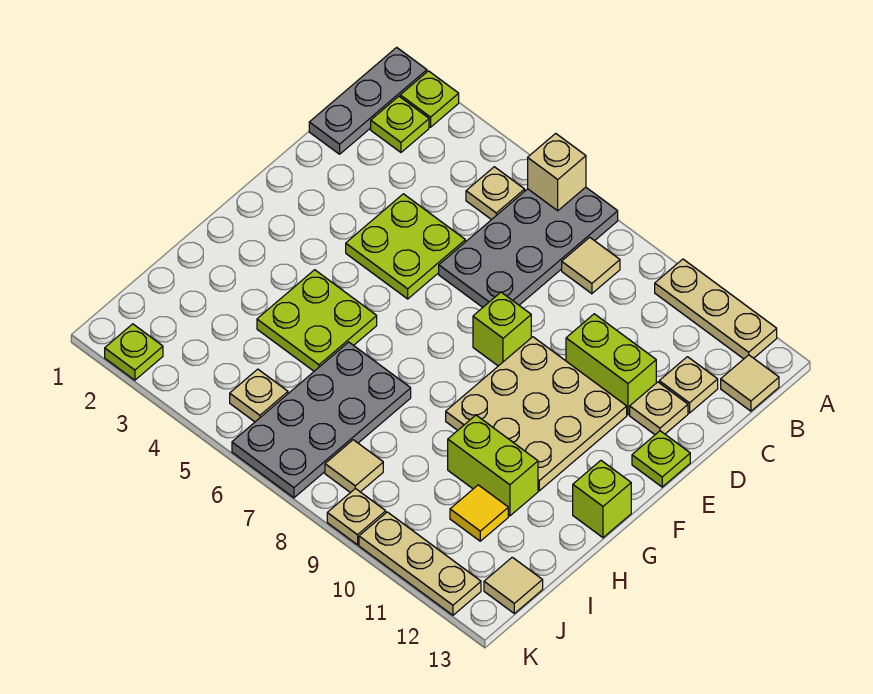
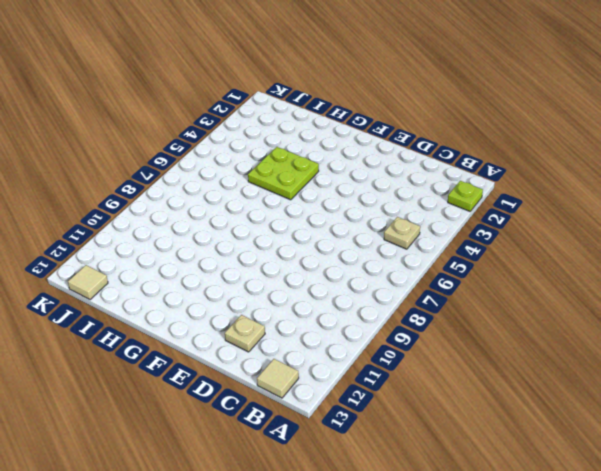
none -> grey plate A1:C1 level 1
none -> grey plate A6:D7 level 1
none -> tan plate A10:A12 level 1

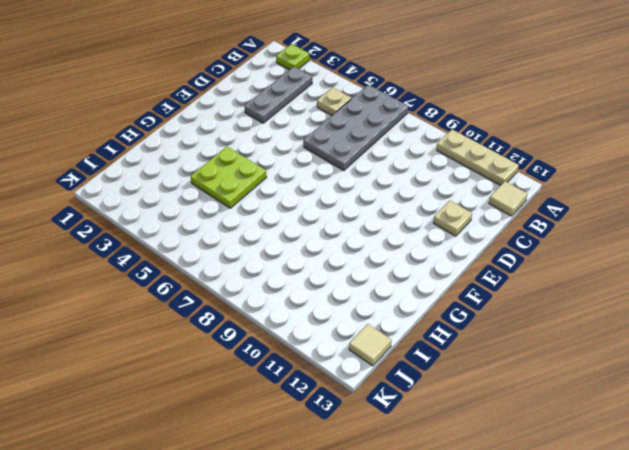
grey plate B3:D3 level 1 -> grey plate A1:C1 level 1
none -> lime plate B2 level 1
none -> tan tile B8 level 1
none -> tan plate C12 level 1

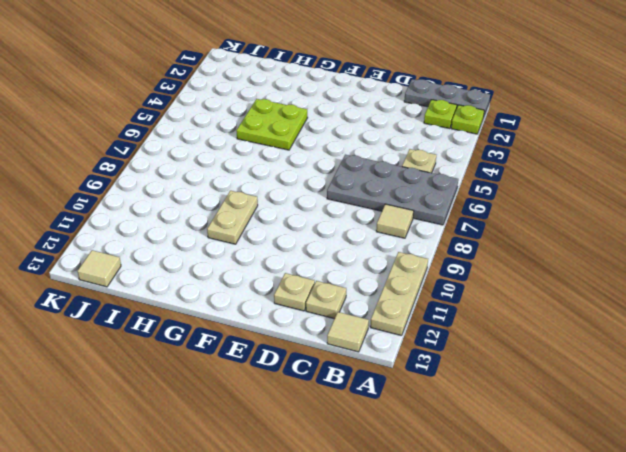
tan plate G9:G10 level 1 -> tan plate E9:G11 level 1
none -> lime plate D4:E5 level 1
none -> lime brick D10:D11 level 1
none -> lime brick E8 level 1

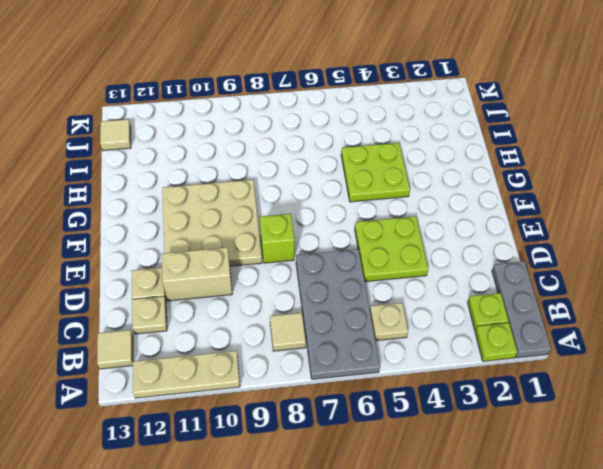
tan brick D10:D11 level 1 -> lime brick D10:D11 level 1
none -> lime plate E13 level 1
none -> lime brick G13 level 1
none -> grey plate H6:K7 level 1

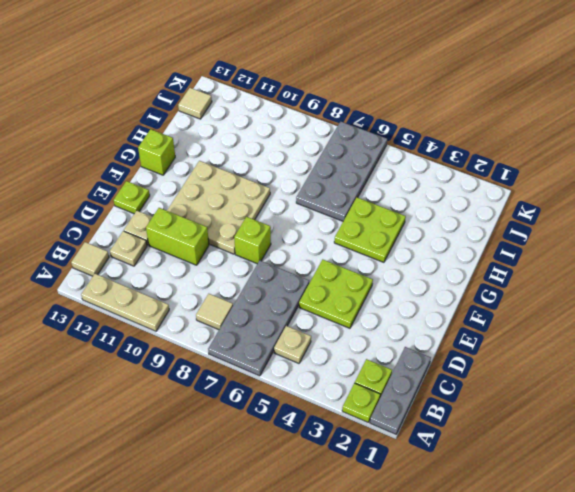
none -> lime brick H10:H11 level 1
none -> yellow tile I11 level 1
none -> tan plate J5 level 1

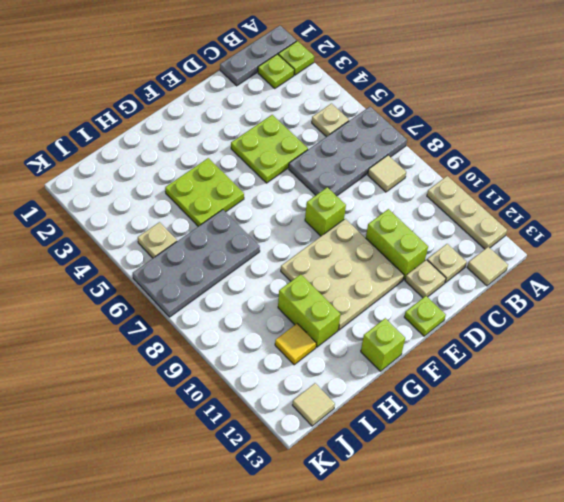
none -> tan tile J8 level 1
none -> lime plate K2 level 1
none -> tan plate K9 level 1

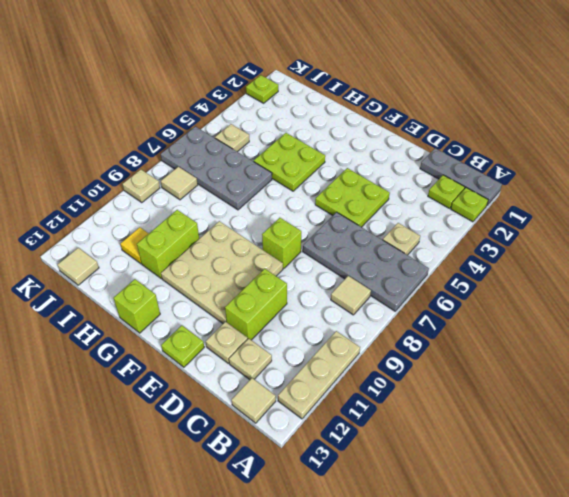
none -> tan plate K10:K12 level 1
none -> tan brick A6 level 2

